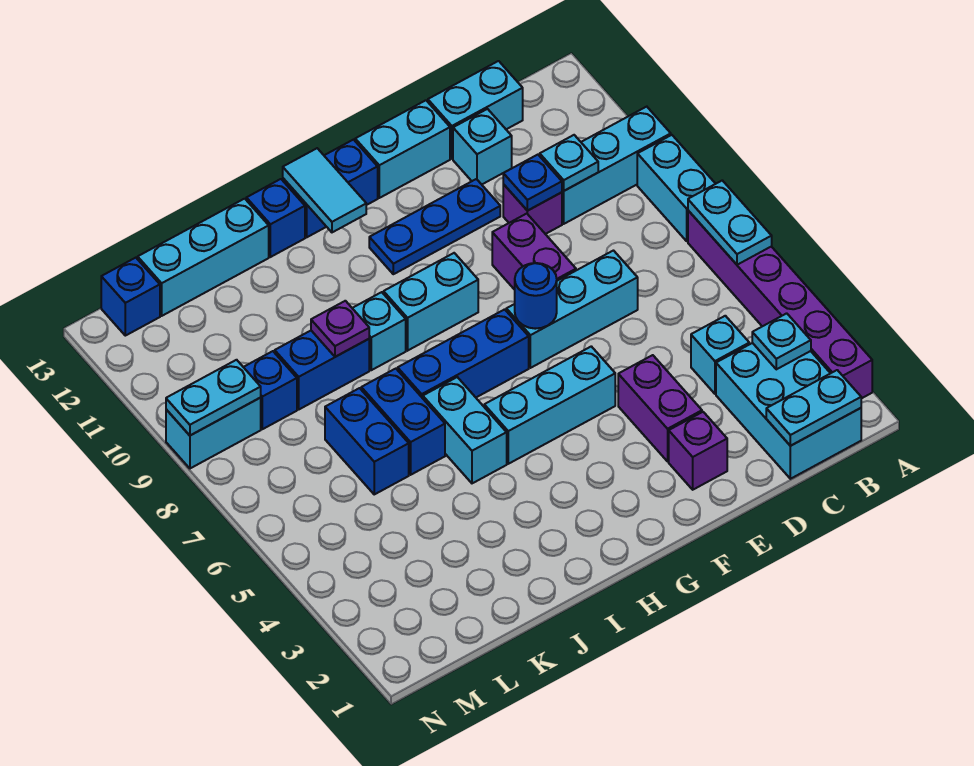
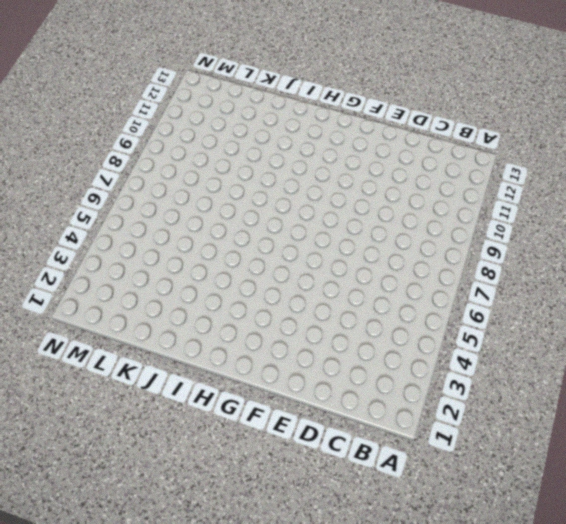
none -> purple brick A2:A7 level 1
none -> cyan brick A8:A9 level 1
none -> cyan brick A10:C10 level 1
none -> cyan brick B1:C3 level 1

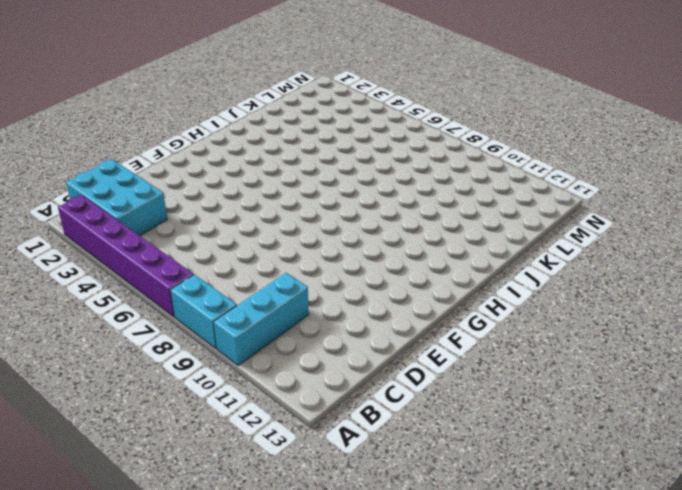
none -> cyan brick C4 level 1
none -> cyan brick C13:D13 level 1
none -> cyan brick D7:F7 level 1
none -> purple brick D10 level 1

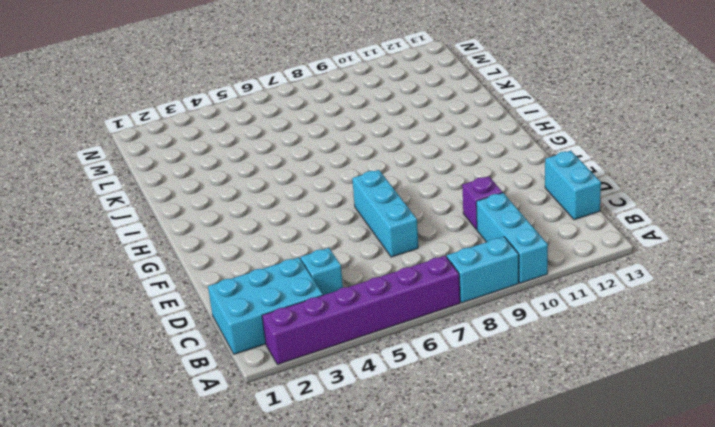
none -> cyan brick D12 level 1
none -> purple brick E2 level 1
none -> purple brick E3:E4 level 1
none -> purple brick E8:E9 level 1

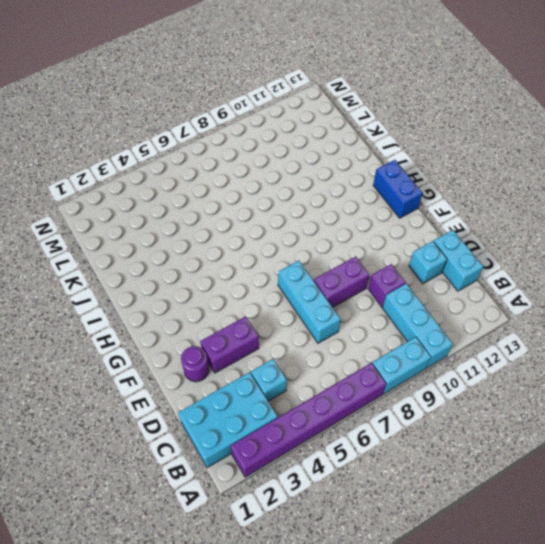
purple round brick E2 level 1 -> purple brick E2 level 1
none -> blue plate E11:G11 level 1
none -> cyan brick E13:F13 level 1
none -> cyan brick F5:H5 level 1
none -> blue brick G7:I7 level 1

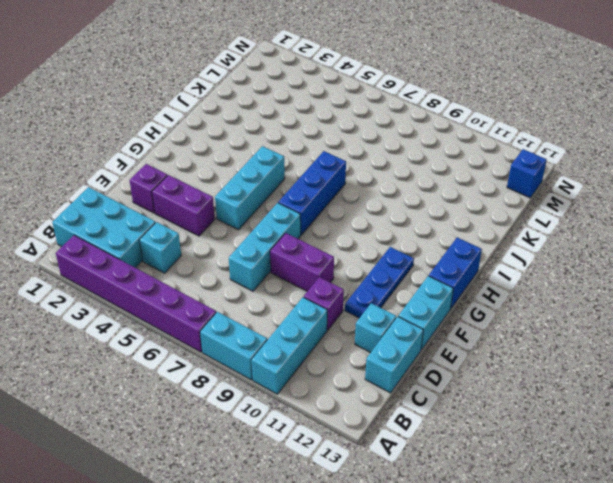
none -> cyan brick G9:H9 level 1
none -> cyan brick I5:I6 level 1
none -> cyan brick I9 level 1
none -> blue brick I13 level 1

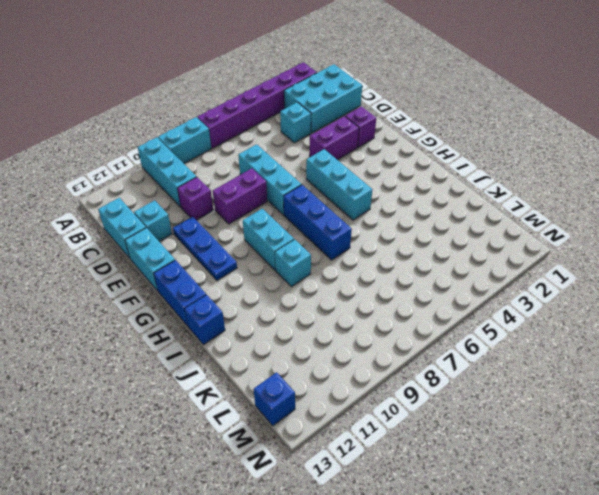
none -> cyan brick I5:I6 level 1
none -> blue brick J6:J7 level 1
none -> blue brick J9:K9 level 1
none -> cyan brick J13:L13 level 1

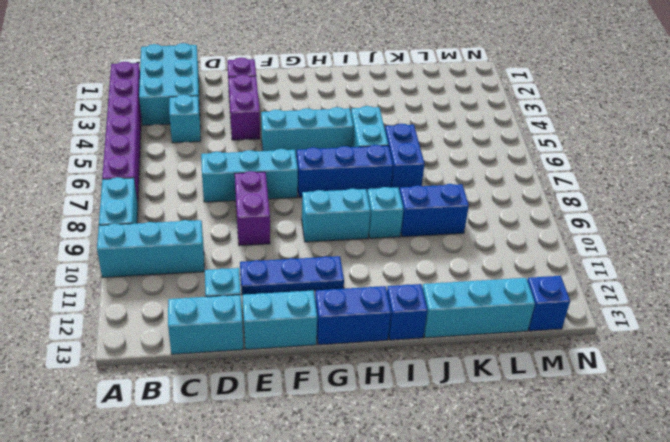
none -> purple brick D10 level 1
none -> blue brick K6:K7 level 1
none -> blue brick L9 level 1
none -> cyan brick M9:N9 level 1

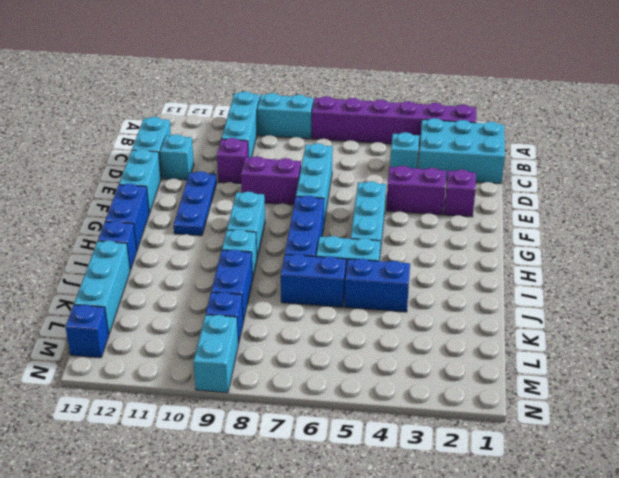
blue brick J4:J5 level 1 -> blue brick K6:K7 level 1
none -> cyan plate A6:A7 level 2
none -> cyan plate B1:C1 level 2
none -> cyan plate B3 level 2
none -> cyan plate C10 level 2

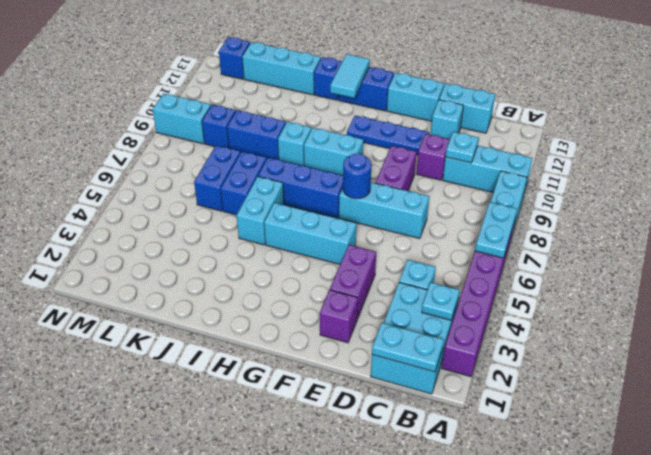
none -> blue plate D10 level 2
none -> purple plate J9 level 2
none -> cyan plate M9:N9 level 2

